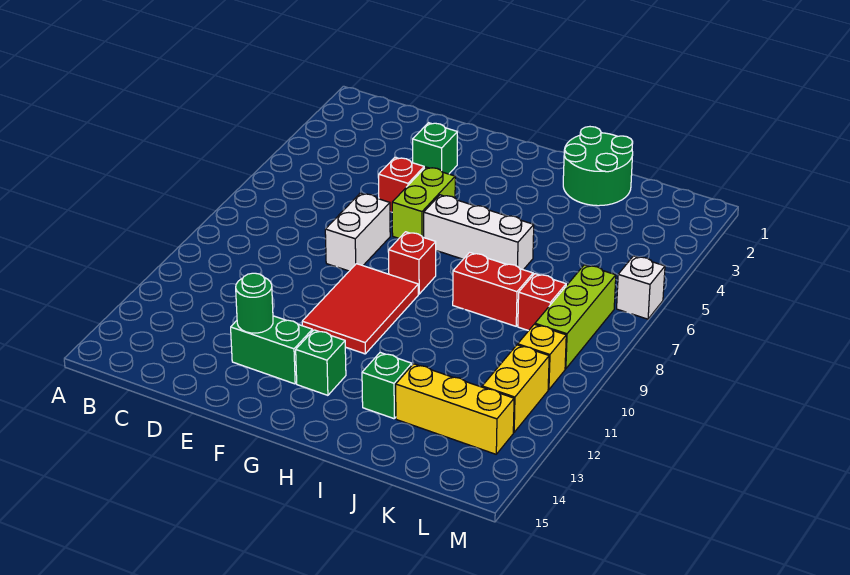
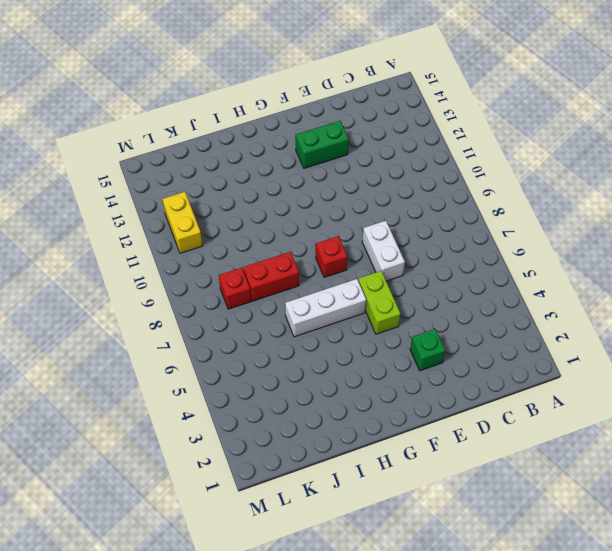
none -> red brick E5 level 1
none -> red tile F9:G11 level 1
none -> green brick G13 level 1

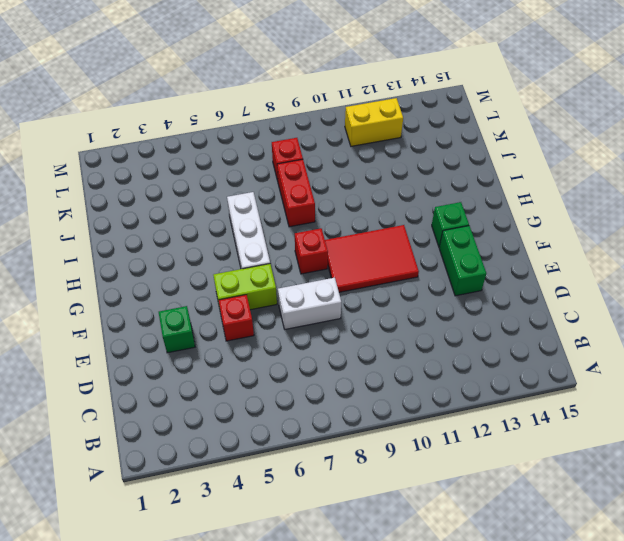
none -> green round brick I1:J2 level 1
none -> green brick I13 level 1
none -> yellow brick J13:L13 level 1

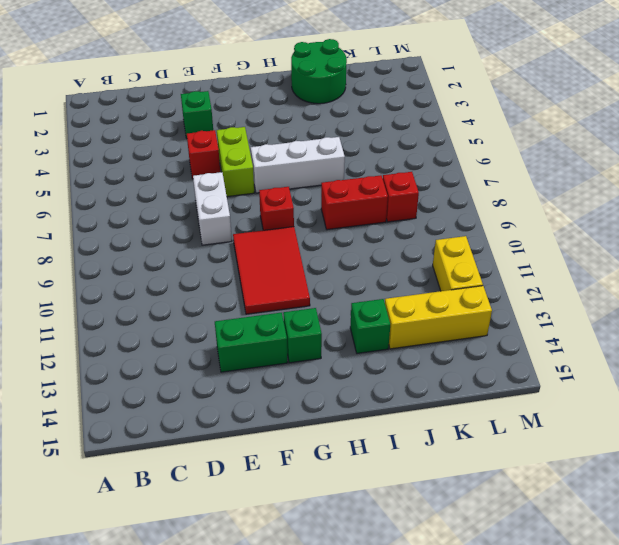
none -> lime brick L7:L9 level 1
none -> yellow brick L10 level 1
none -> white brick M6 level 1

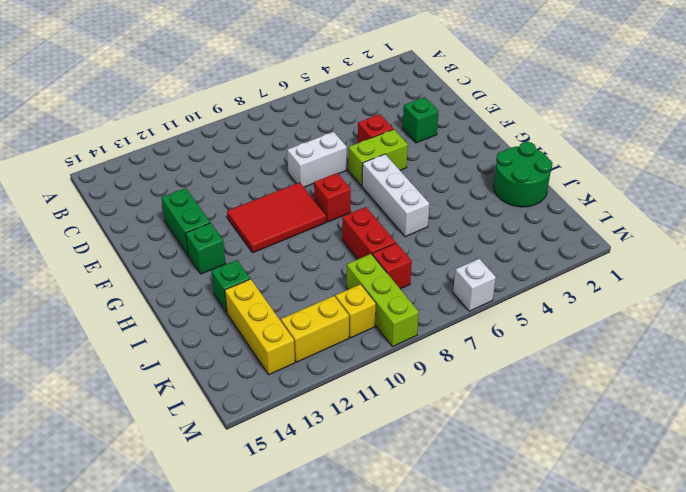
lime brick K9:M9 level 1 -> lime brick L7:L9 level 1
none -> green round brick E13 level 2

